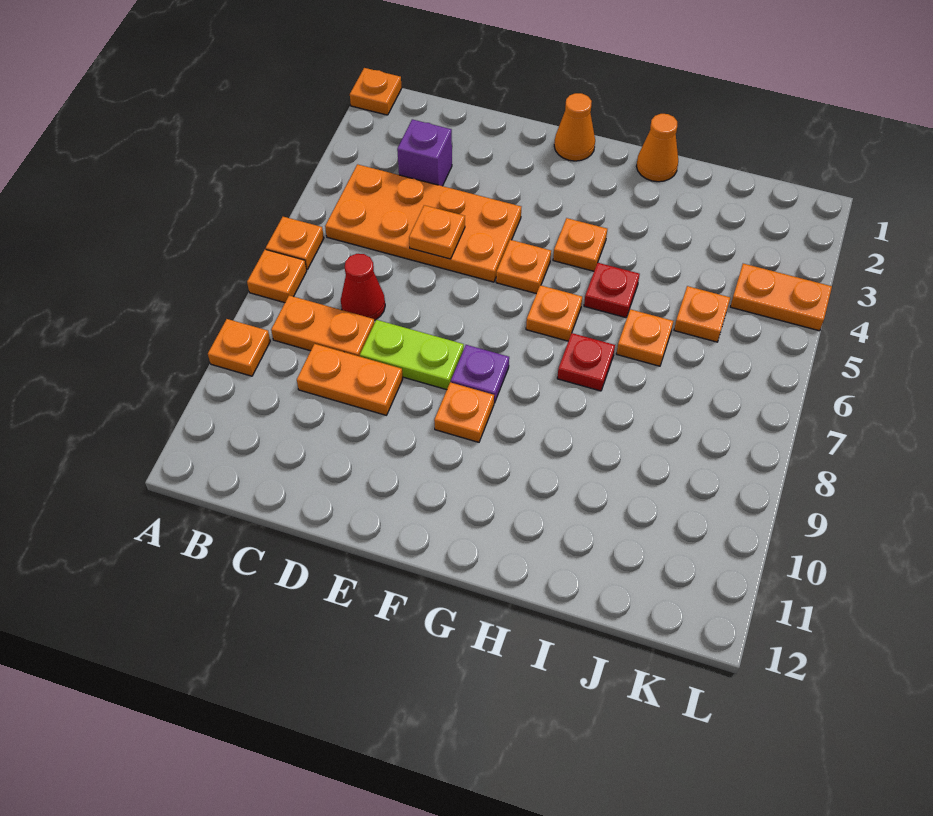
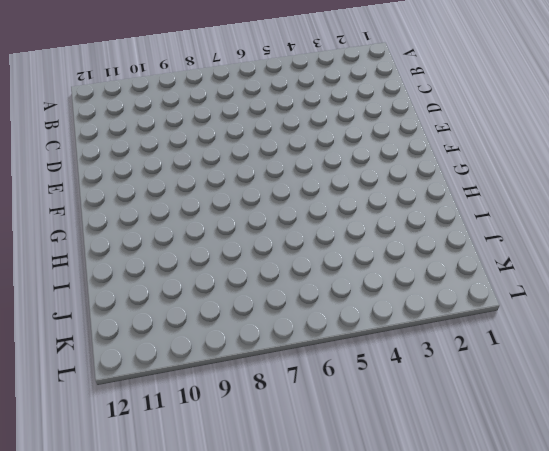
none -> orange plate A1 level 1
none -> orange plate A6 level 1
none -> orange plate A7 level 1

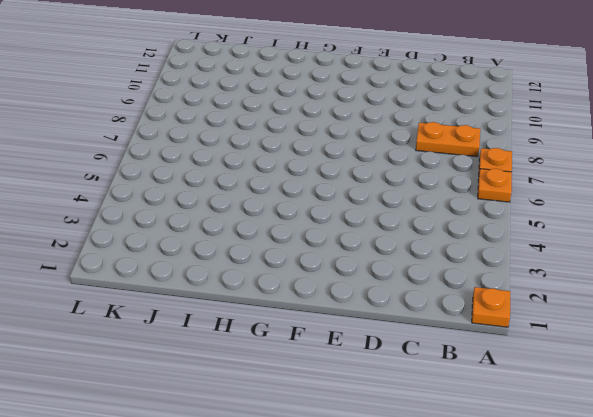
none -> orange plate A9 level 1
none -> orange plate B4:E5 level 1
none -> purple brick C3 level 1

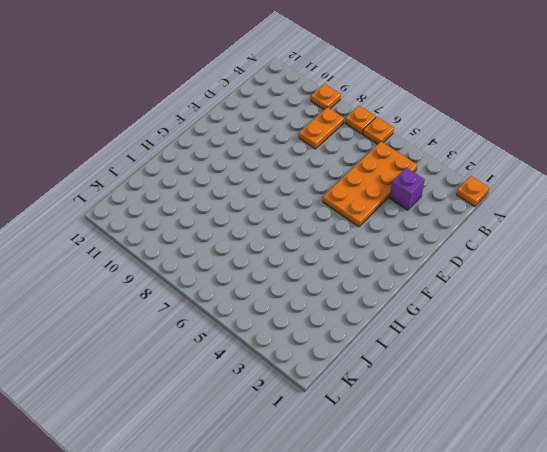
none -> red cone C7 level 1
none -> orange plate C9:D9 level 1
none -> lime plate D8:E8 level 1

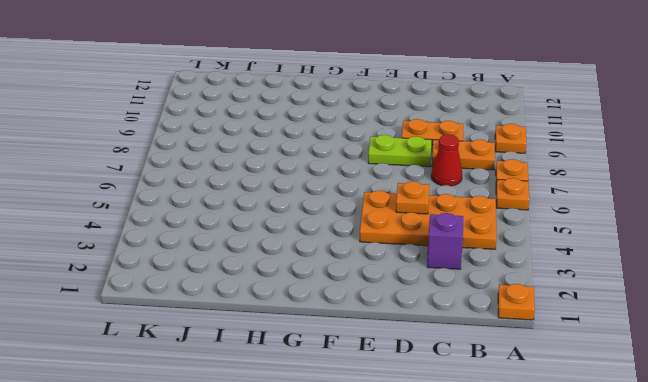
none -> orange cone F1 level 1
none -> orange plate F5 level 1
none -> purple plate F8 level 1

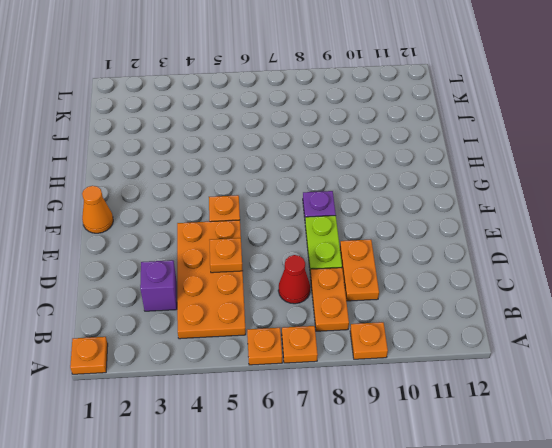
none -> orange plate F9 level 1
none -> orange plate G4 level 1
none -> orange plate G6 level 1

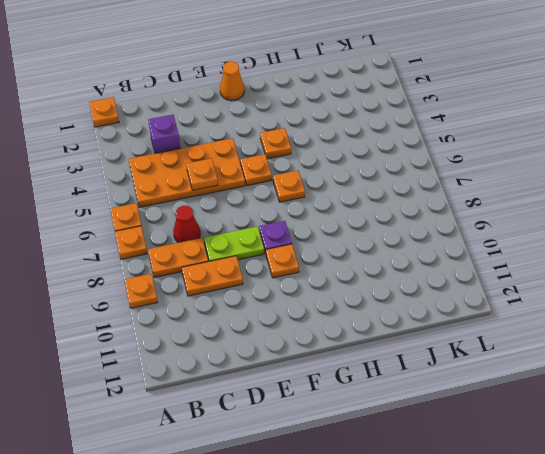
none -> orange cone H1 level 1
none -> red plate H5 level 1
none -> red plate H7 level 1

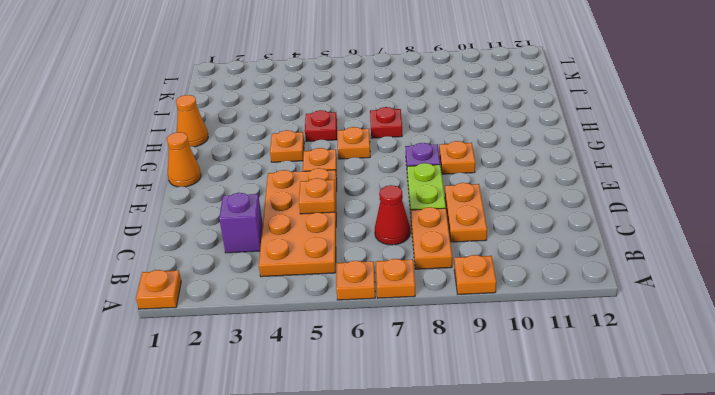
none -> orange plate I6 level 1
none -> orange plate J5 level 1
none -> orange plate K4:L4 level 1

